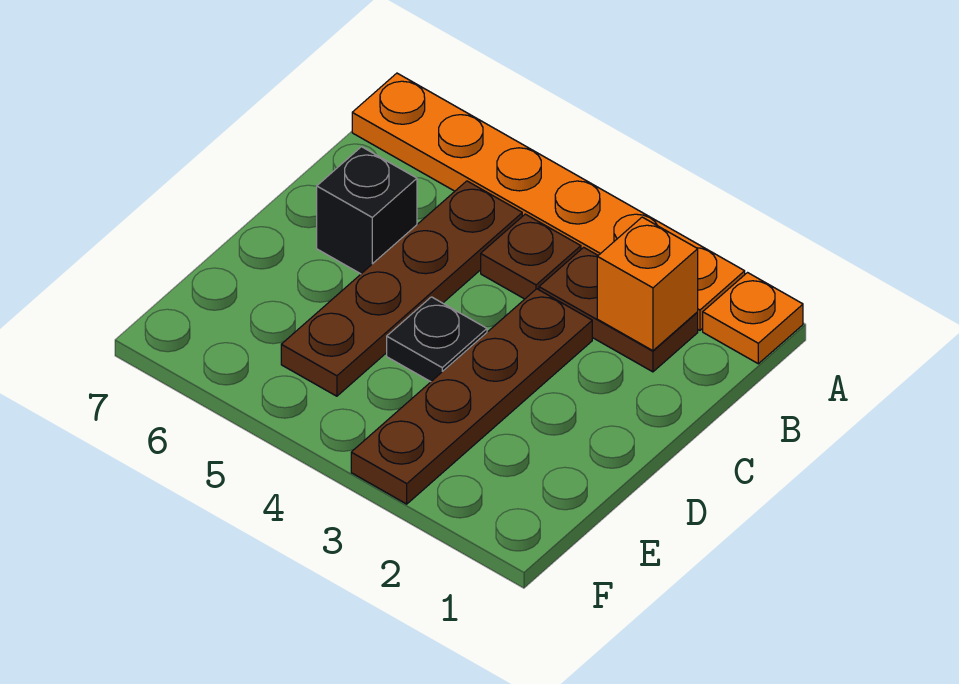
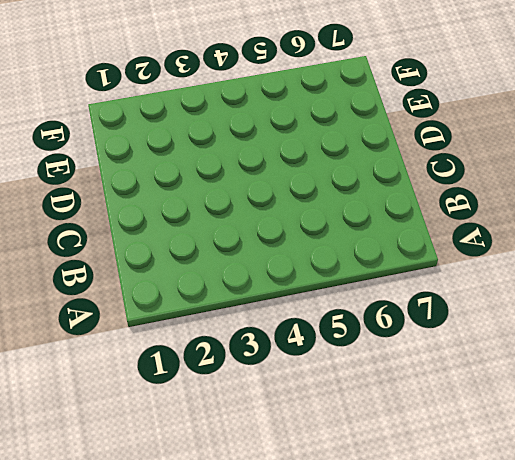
none -> orange plate A1 level 1
none -> orange plate A2:A7 level 1

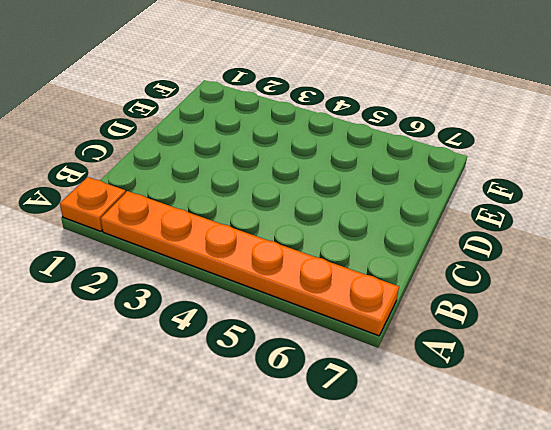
none -> brown plate B2:B3 level 1
none -> brown plate B4 level 1

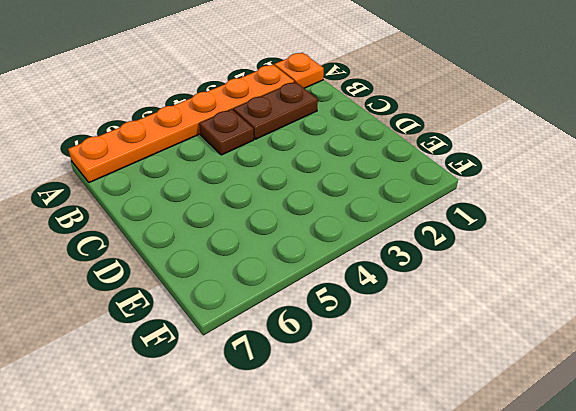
none -> brown plate B5:E5 level 1
none -> brown plate C3:F3 level 1

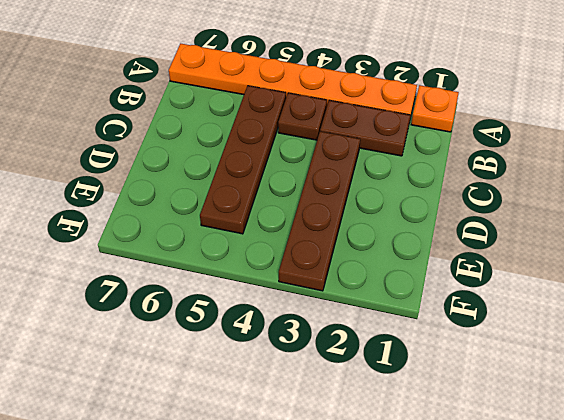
none -> black brick C6 level 1
none -> black plate D4 level 1

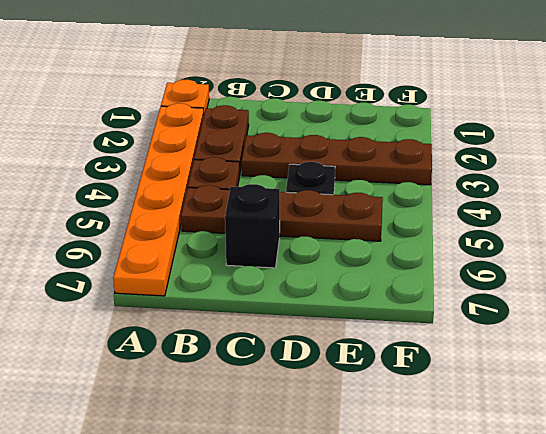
none -> orange brick B2 level 2

